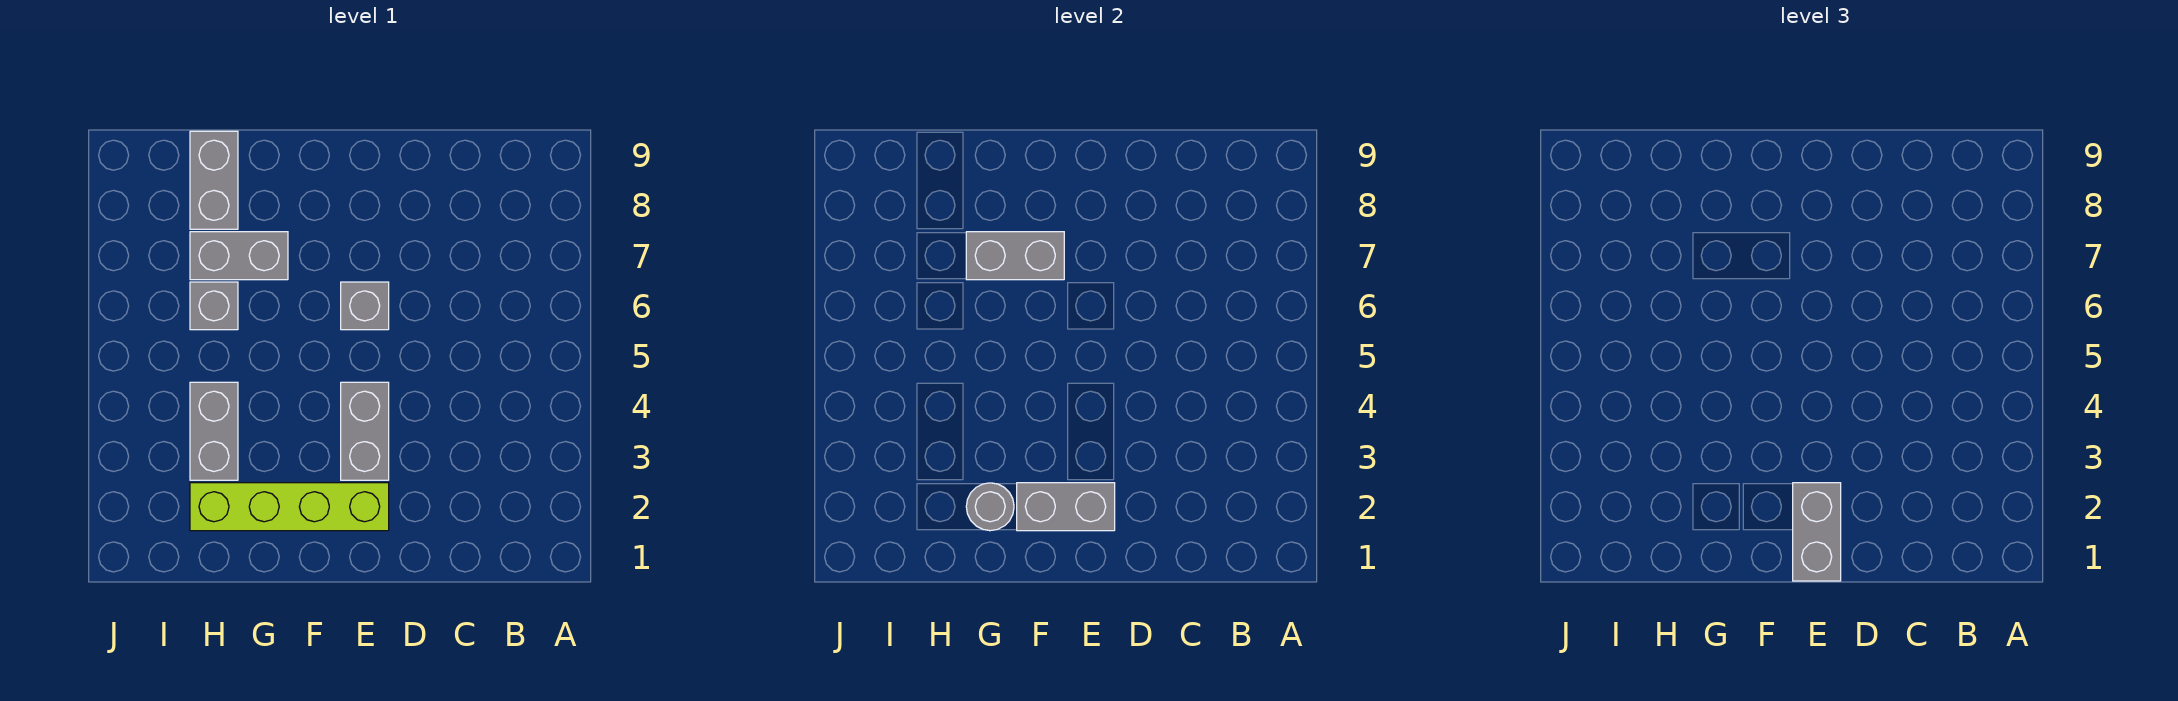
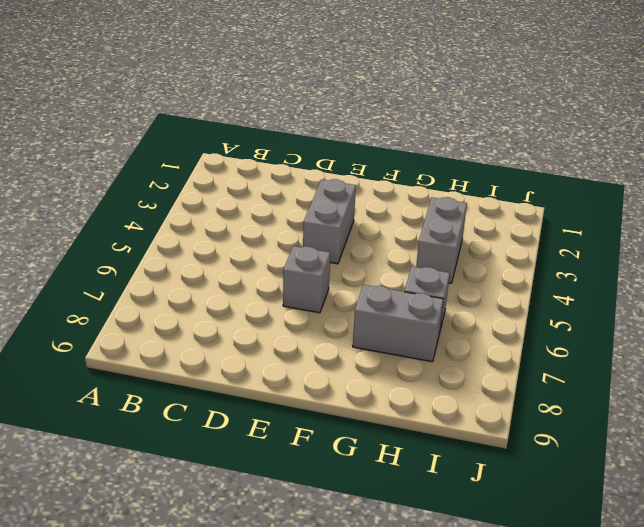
none -> lime brick E2:H2 level 1
none -> grey brick H8:H9 level 1

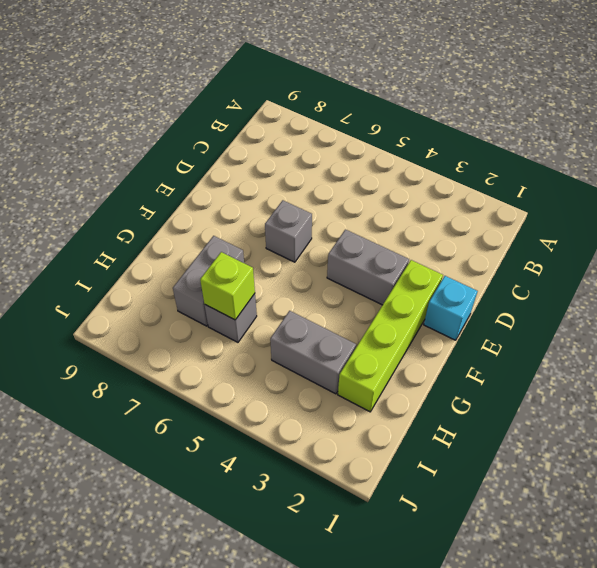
cyan brick E1 level 1 -> none
lime brick H6 level 2 -> none
none -> grey brick H8:H9 level 1
none -> grey brick E2:F2 level 2

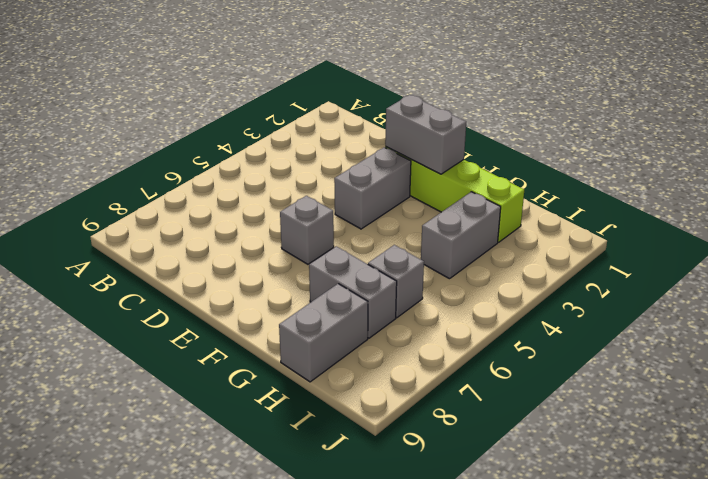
none -> grey brick F7:G7 level 2
none -> grey round brick G2 level 2

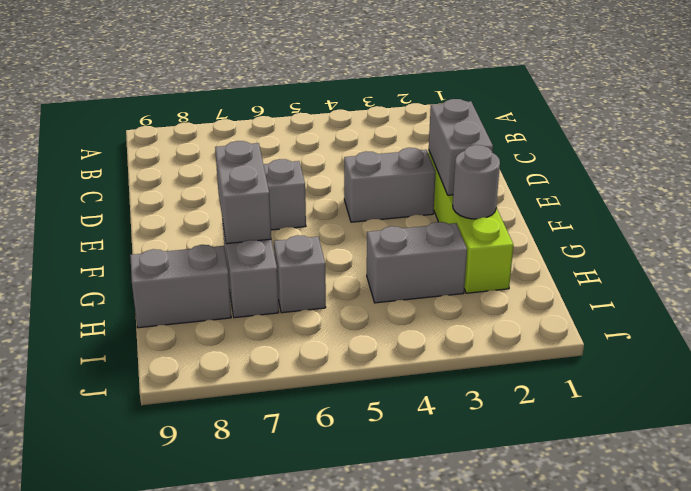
none -> grey brick E1:E2 level 3

